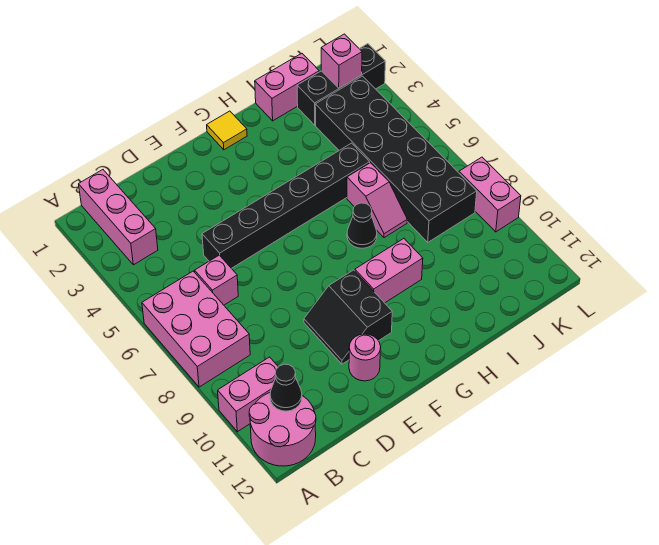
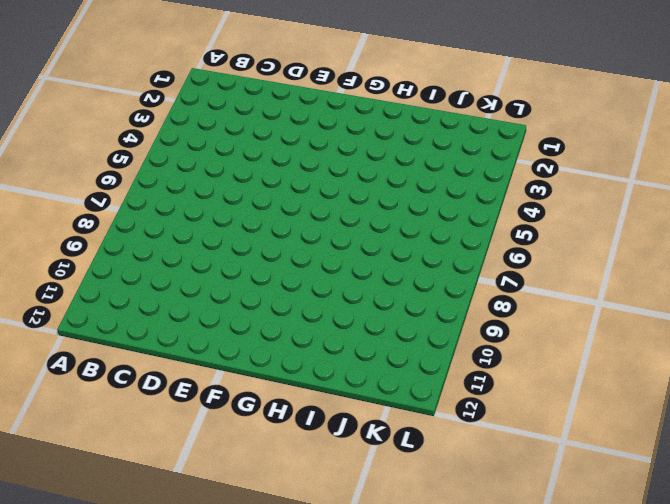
none -> pink brick A6:B8 level 1
none -> pink brick A10:B10 level 1
none -> pink round brick A11:B12 level 1

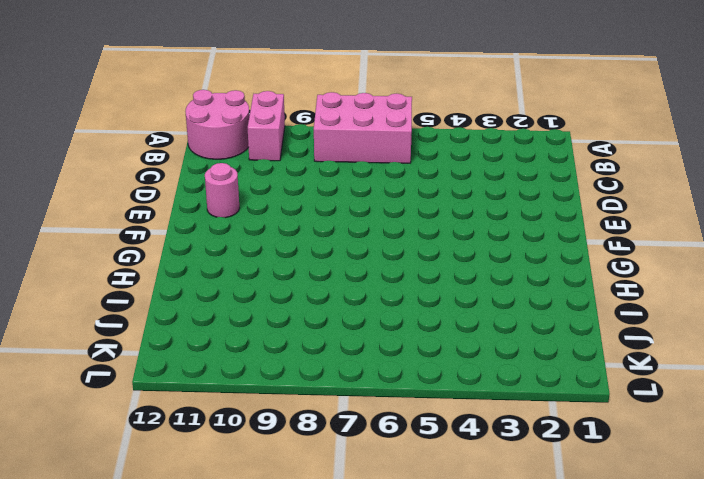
none -> pink brick B1:B3 level 1
none -> pink brick C6 level 1
none -> black brick D5:I5 level 1

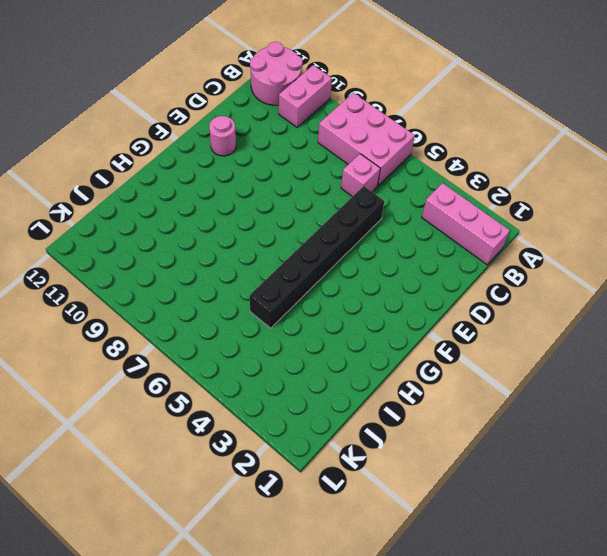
none -> black slope E9:F10 level 1 top F
none -> yellow tile G1 level 1
none -> pink brick G9:H9 level 1

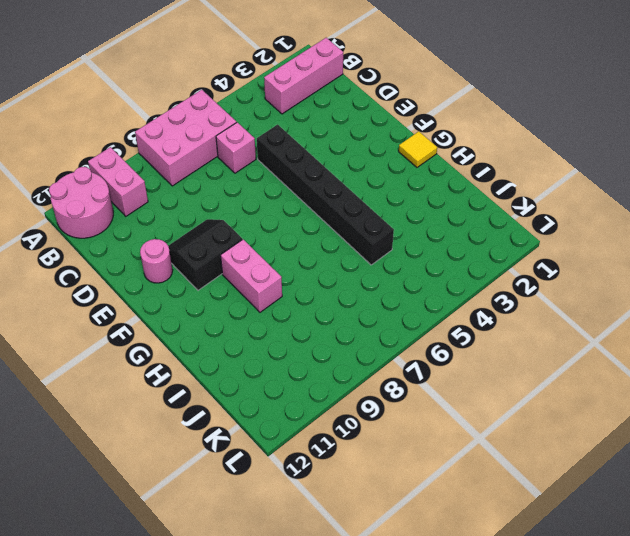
none -> black cone H7 level 1
none -> pink brick I1:J1 level 1
none -> pink slope I6:I7 level 1 top 6

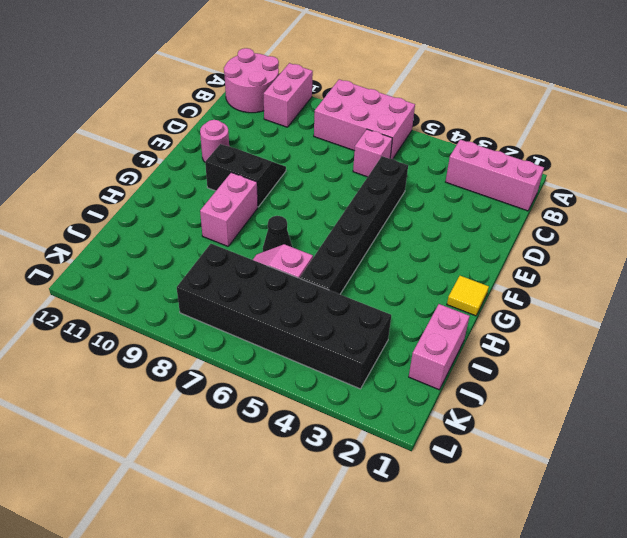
none -> black brick J2:L2 level 1
none -> pink brick L8:L9 level 1
none -> black cone B11 level 2

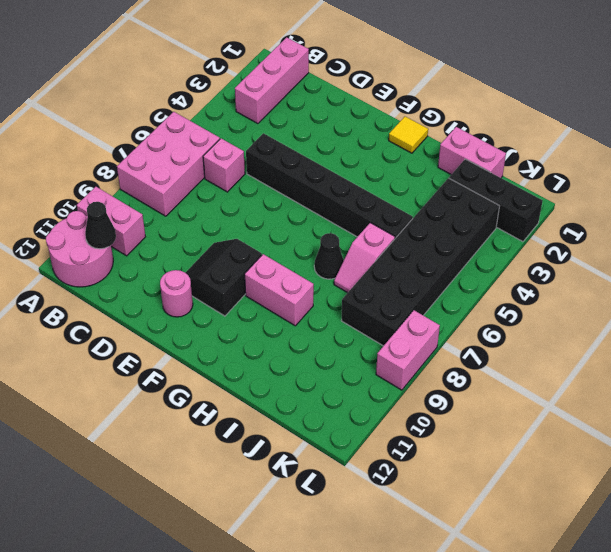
none -> pink brick K2 level 2

